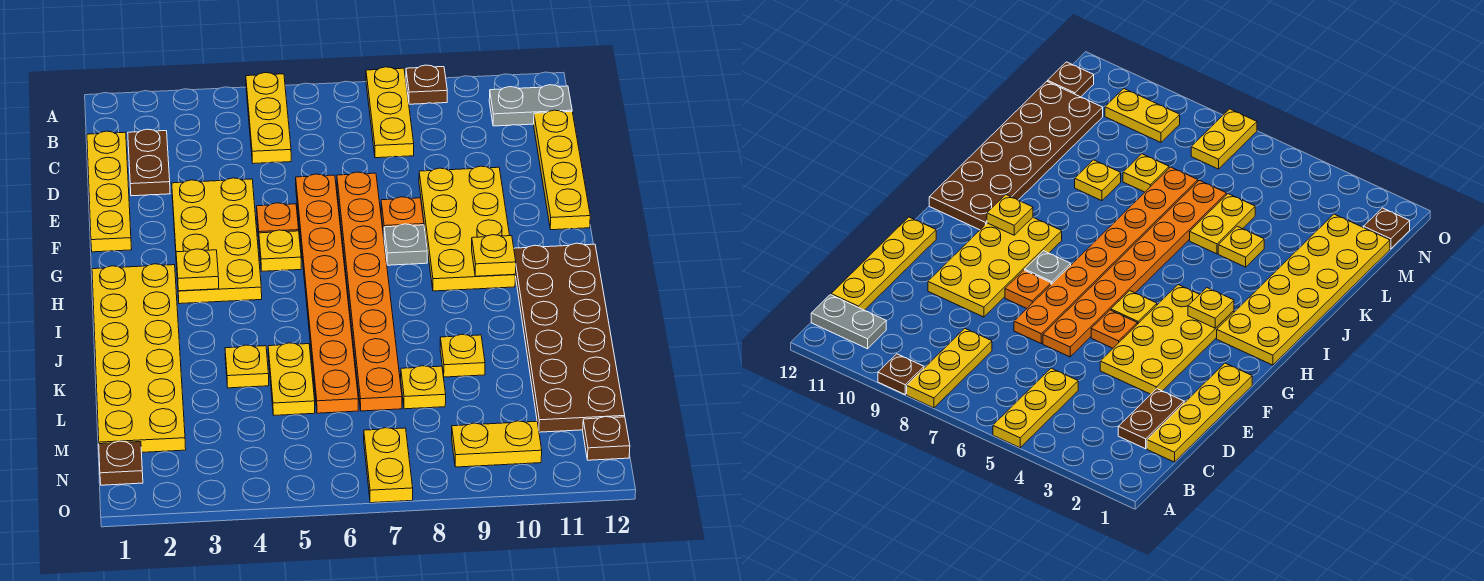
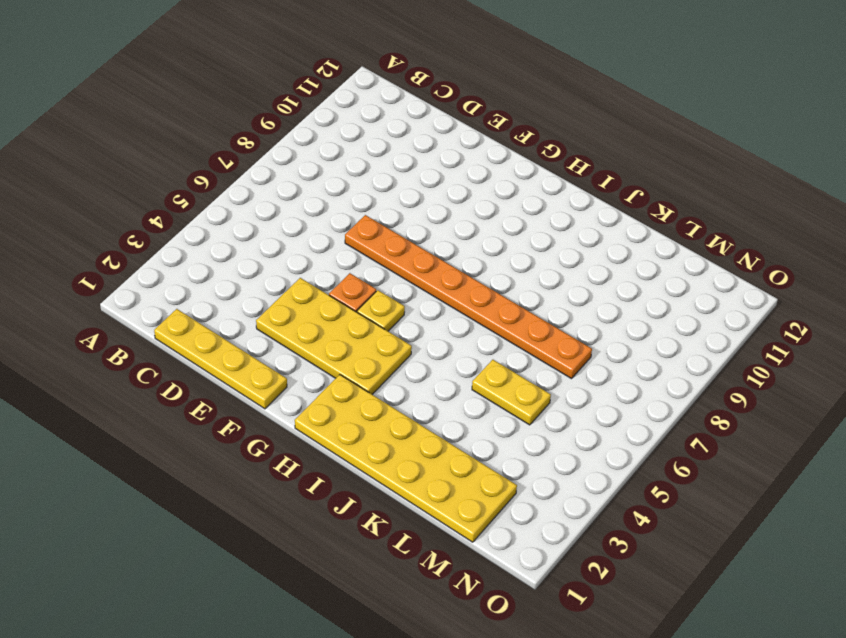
none -> yellow plate A5:C5 level 1
none -> yellow plate A8:C8 level 1
none -> brown plate A9 level 1

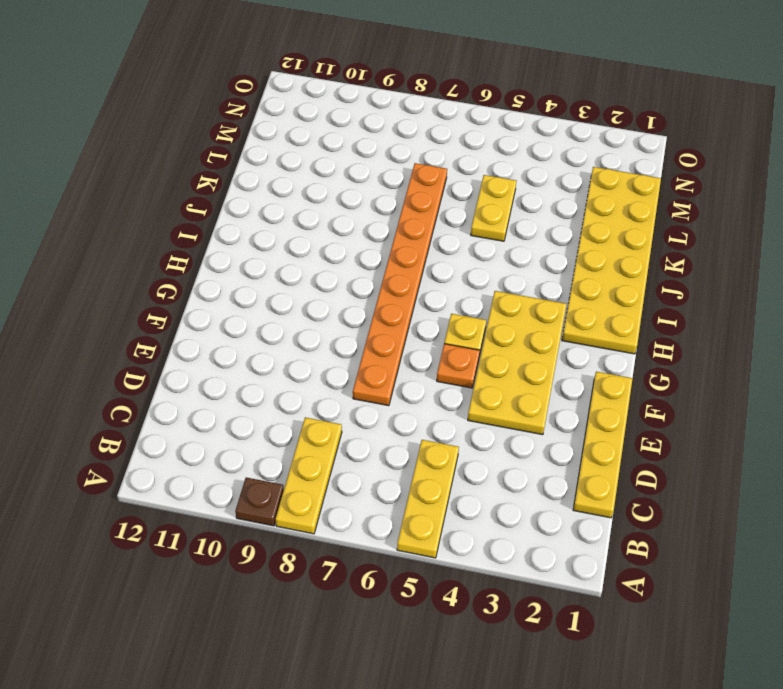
none -> grey plate B11:B12 level 1
none -> brown plate C2:D2 level 1
none -> yellow plate C12:F12 level 1

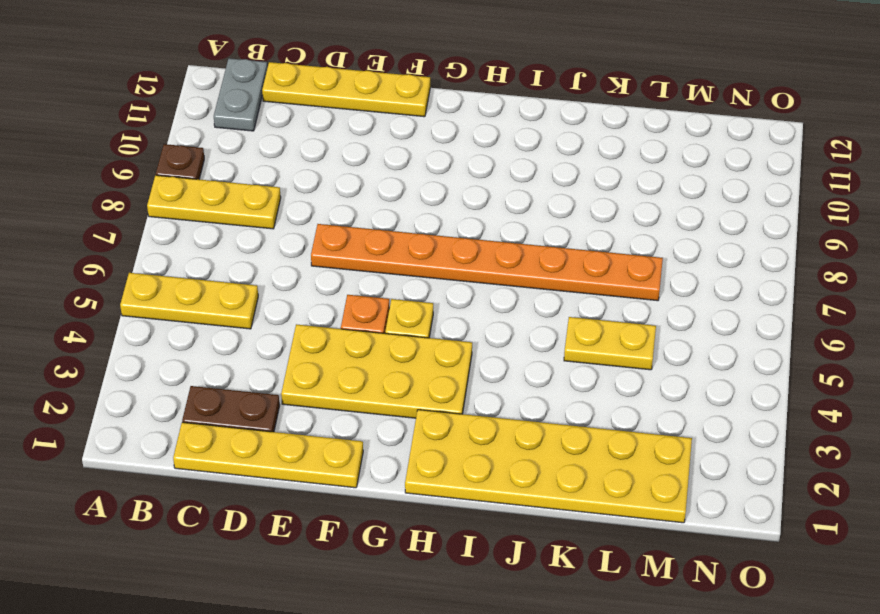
none -> orange plate E6:L6 level 1
none -> yellow plate E9:H10 level 1
none -> orange plate F8 level 1

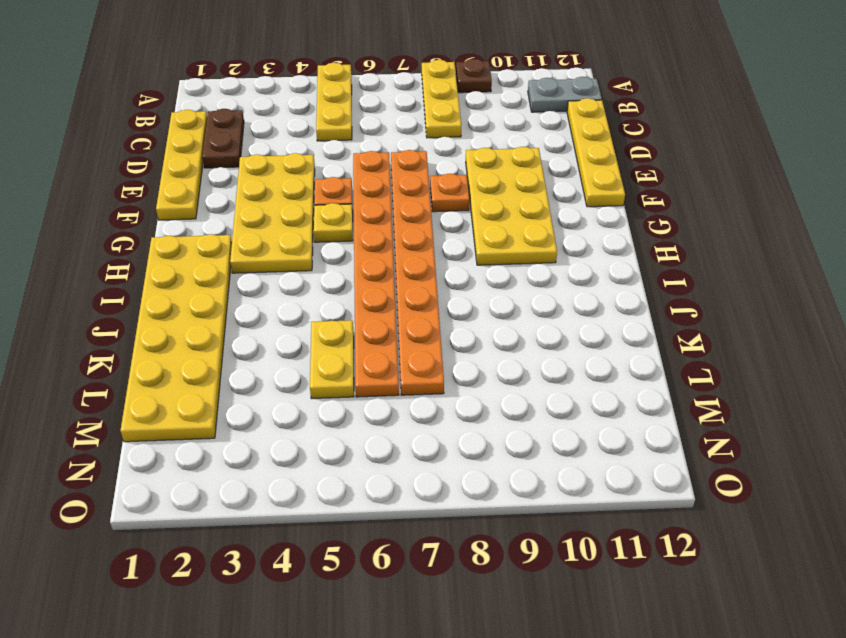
none -> grey plate G8 level 1
none -> brown plate H11:M12 level 1
none -> yellow plate K4 level 1

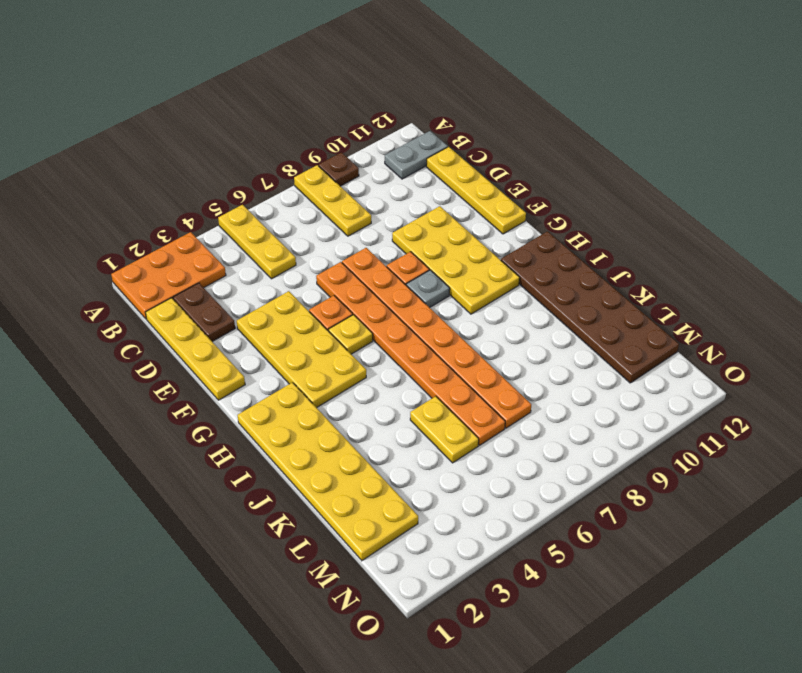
orange plate A1:B3 level 1 -> none
none -> yellow plate K4 level 1
none -> yellow plate K9 level 1
none -> yellow plate L8 level 1

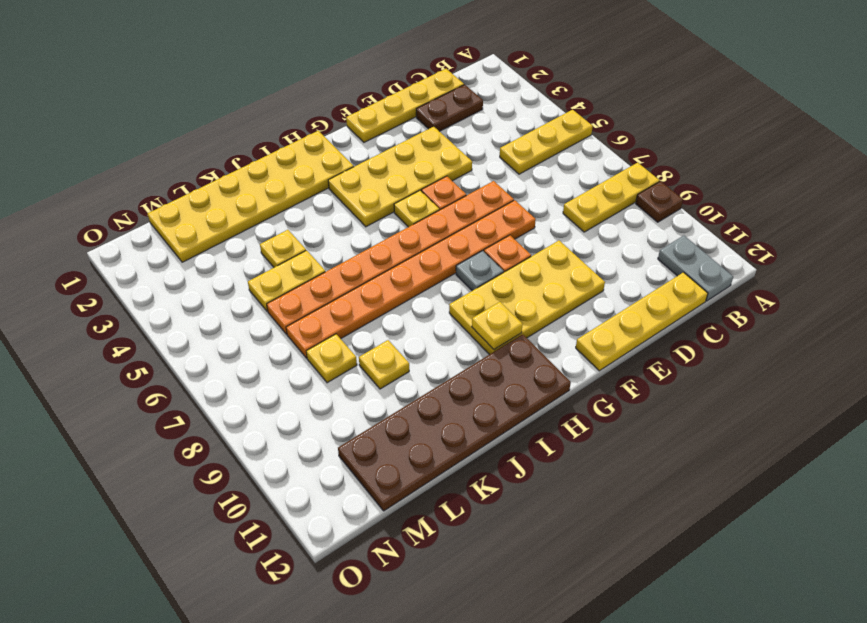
none -> brown plate N1 level 1
none -> yellow plate N7:O7 level 1
none -> yellow plate N9:N10 level 1

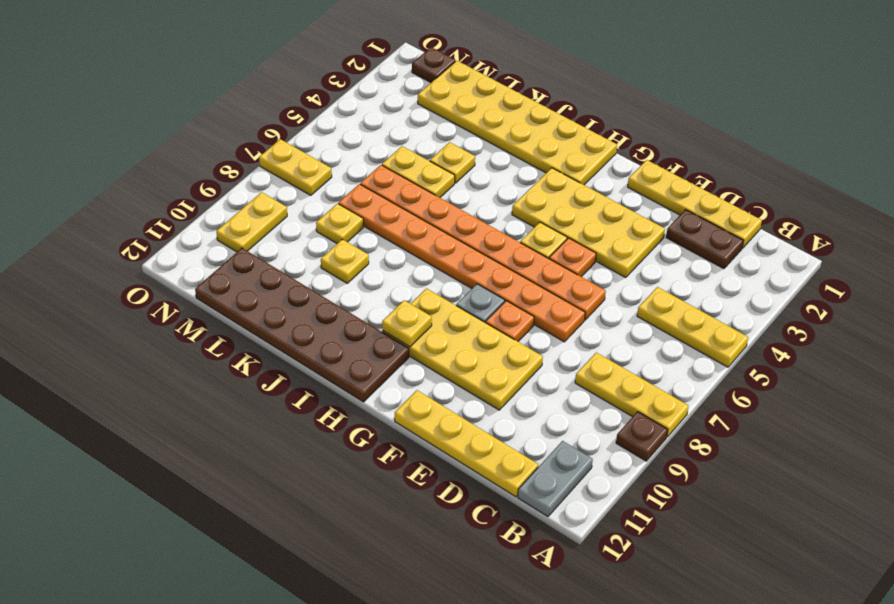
none -> brown plate N12 level 1
none -> yellow plate H3 level 2

